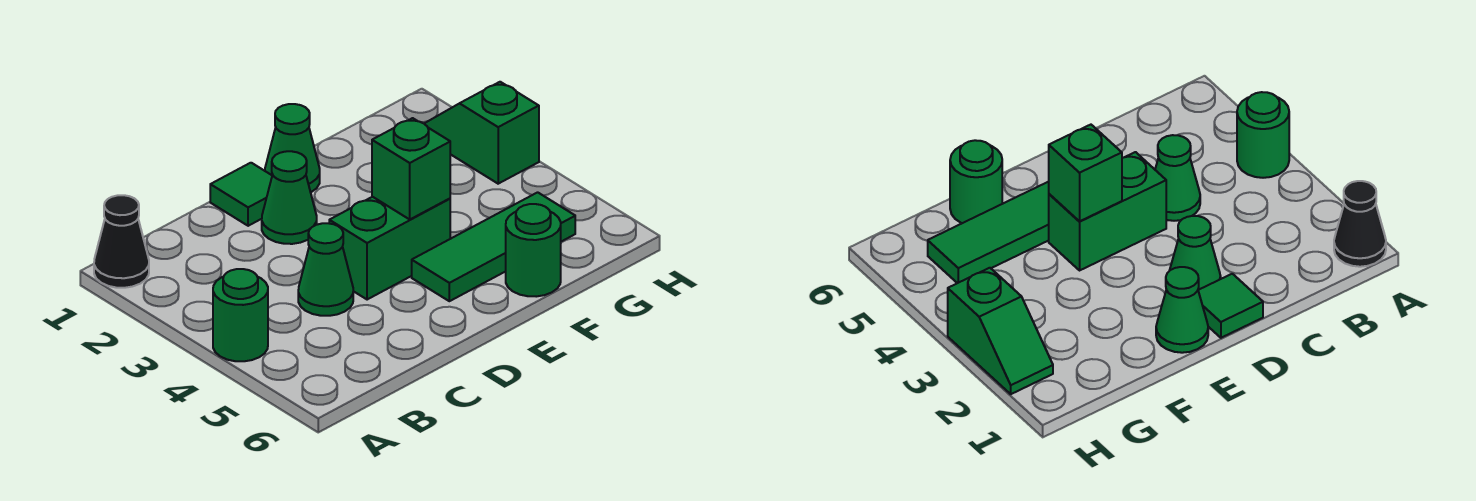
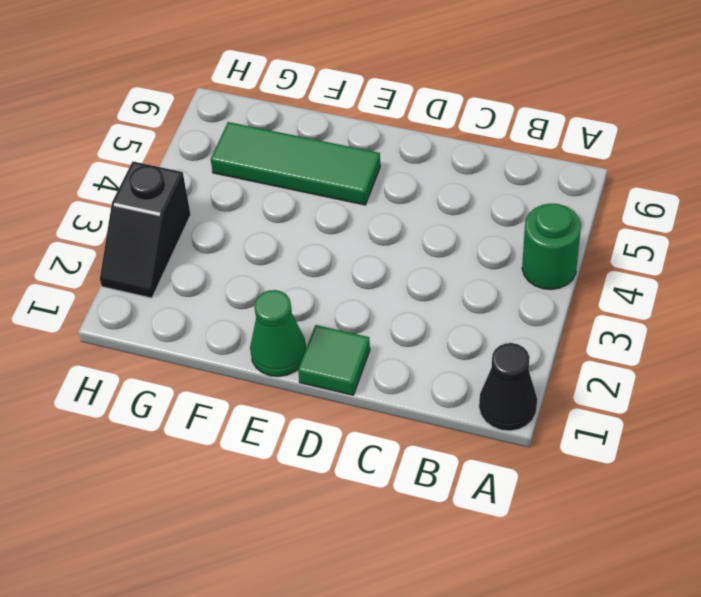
black slope H2:H3 level 1 top 3 -> green slope H2:H3 level 1 top 3
none -> green cone C4 level 1
none -> green cone D2 level 1

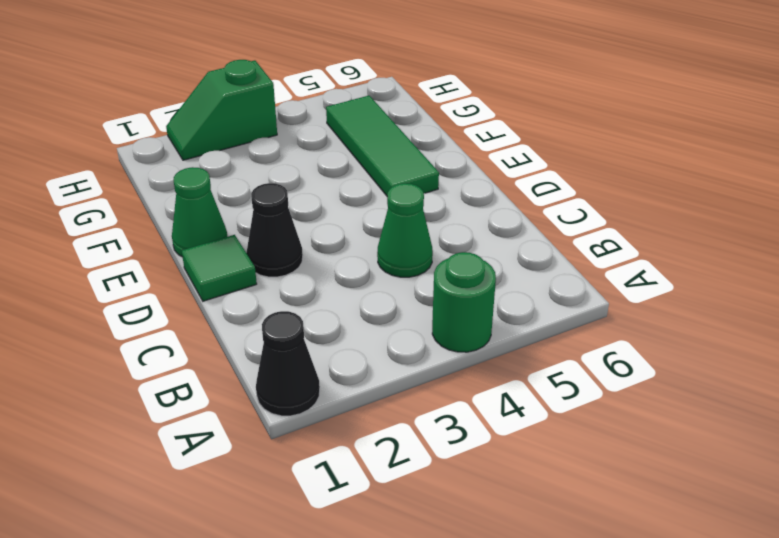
black cone D2 level 1 -> green cone D2 level 1
none -> green brick D4:E4 level 1
none -> green round brick F6 level 1

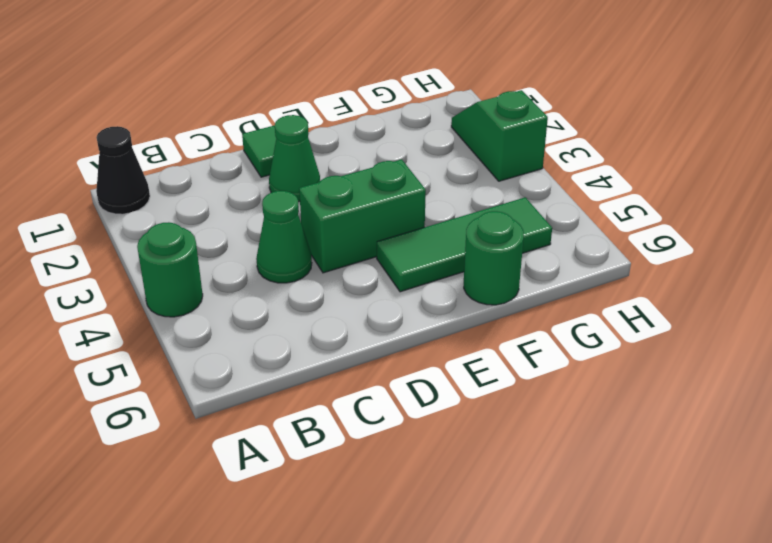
none -> green cone E1 level 1
none -> green brick E4 level 2

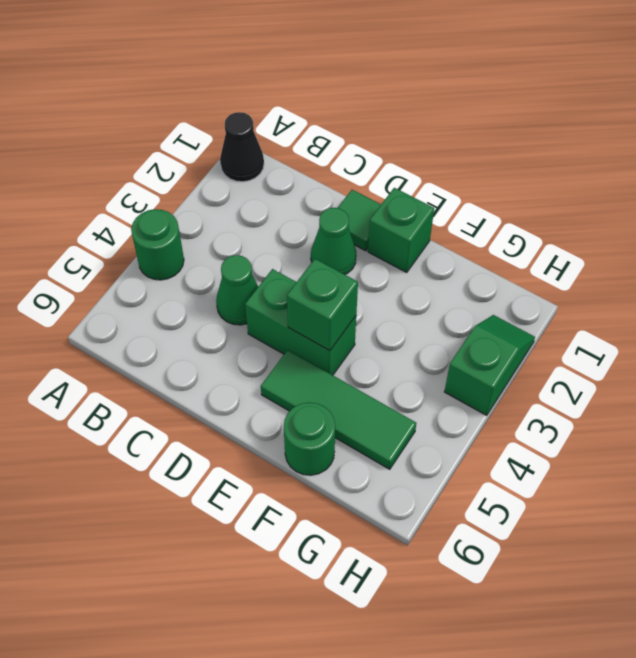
green brick E1 level 1 -> green cone E1 level 1

